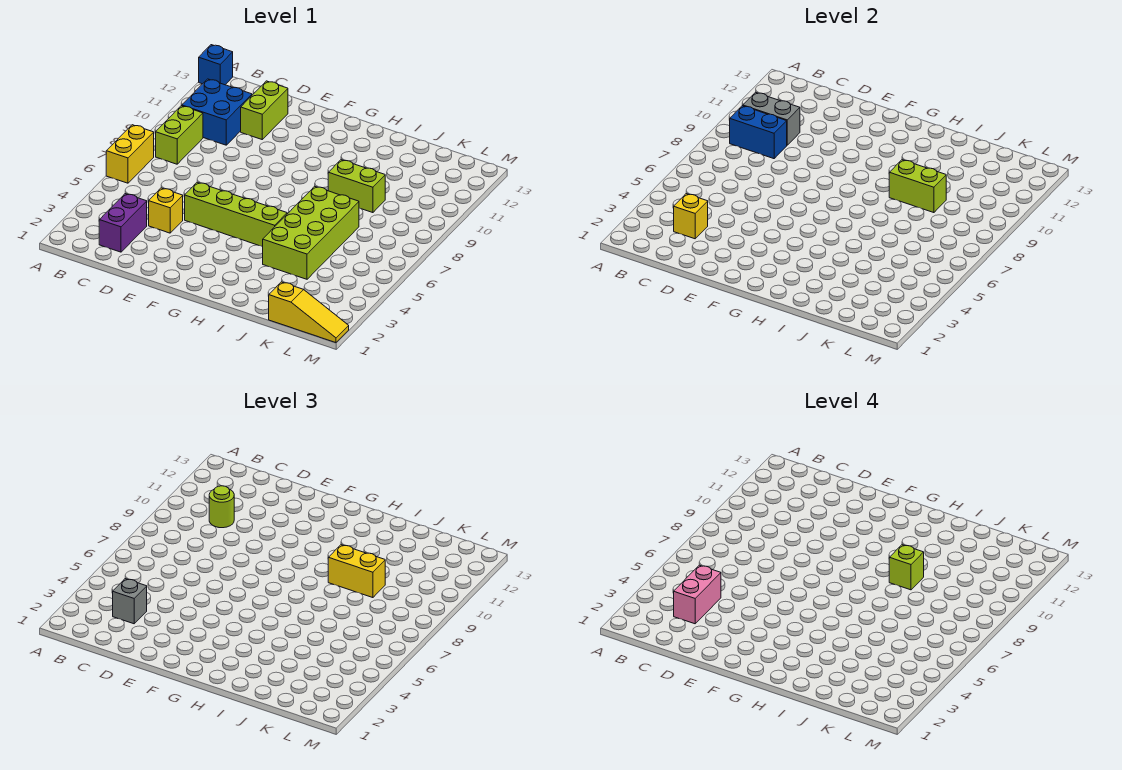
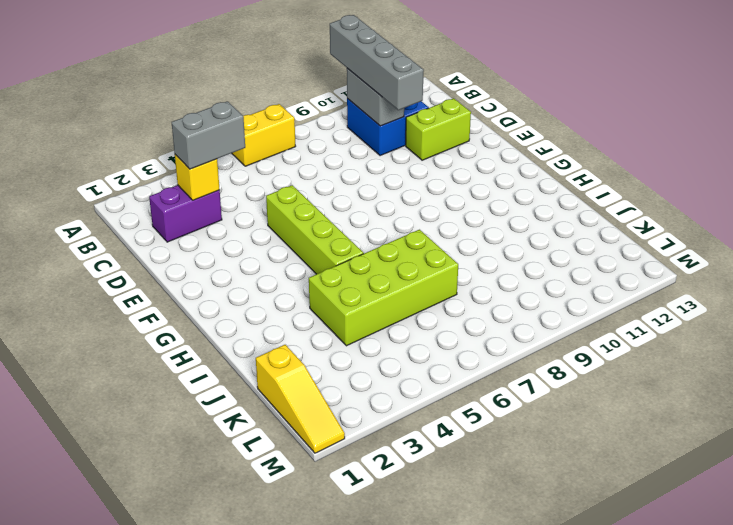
grey brick A10:D10 level 3 -> lime round brick C10 level 3
grey brick C3:C4 level 3 -> grey brick C3 level 3
none -> blue brick A13 level 1
none -> lime brick B8:B9 level 1
none -> yellow brick D4 level 1

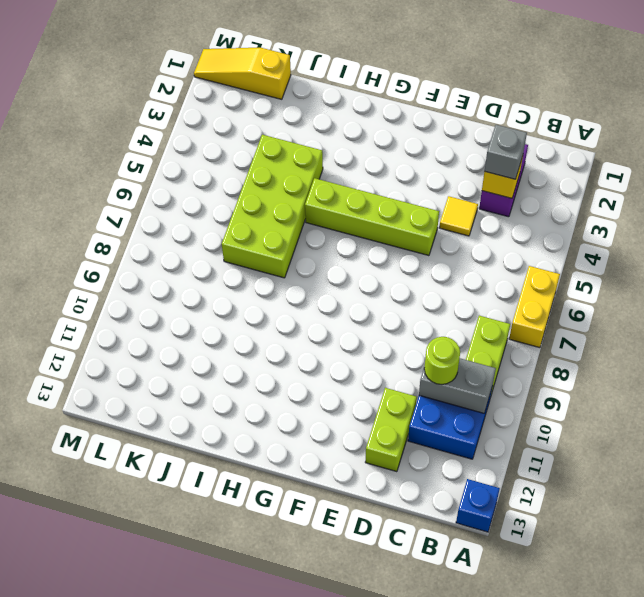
yellow tile D4 level 1 -> yellow brick D4 level 1
none -> lime brick I9:J9 level 1
none -> blue brick B9:C9 level 2
none -> lime brick I9:J9 level 2

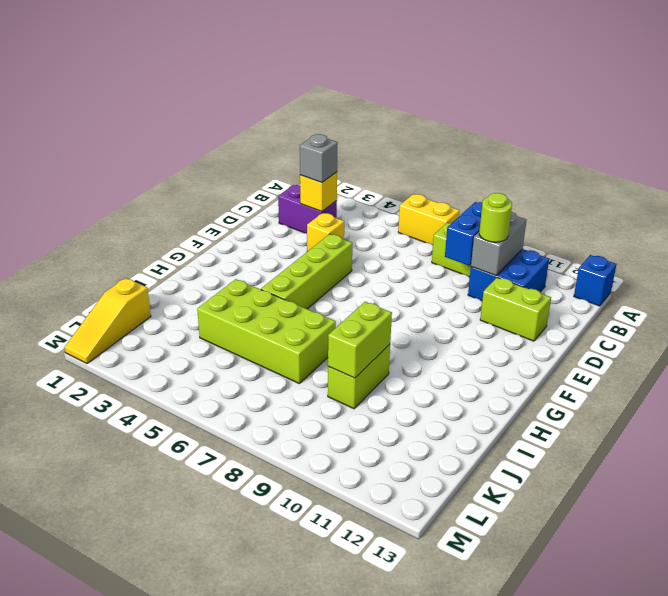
none -> yellow brick I9:J9 level 3
none -> pink brick C3:C4 level 4
none -> lime brick I9 level 4

